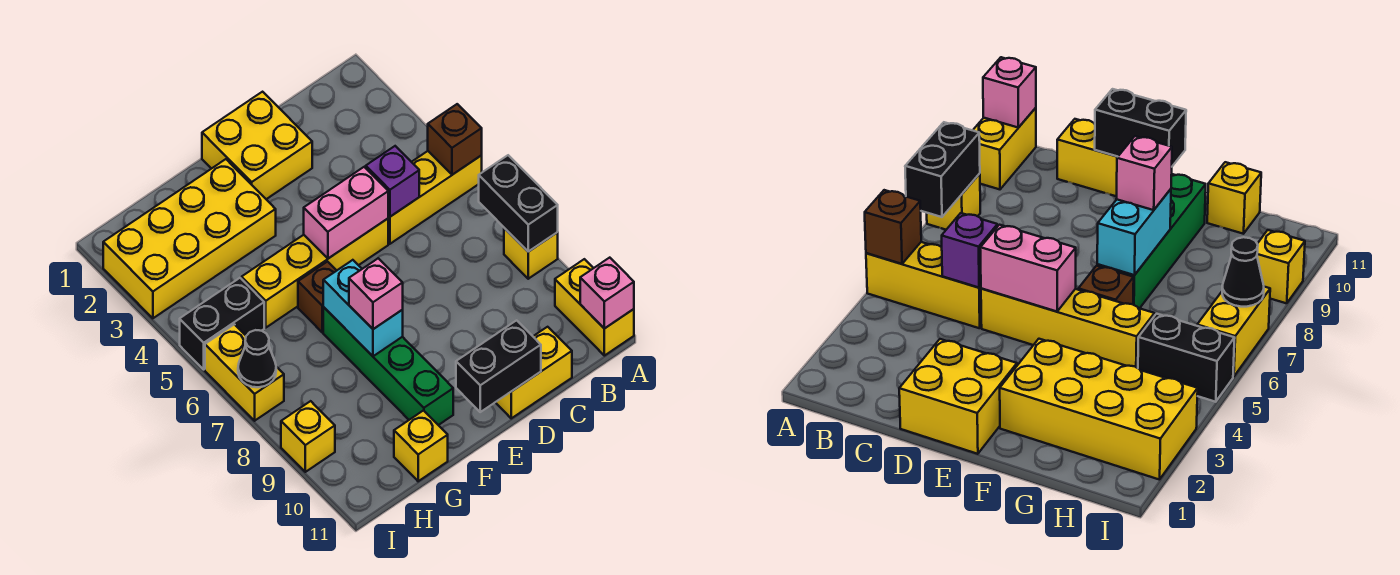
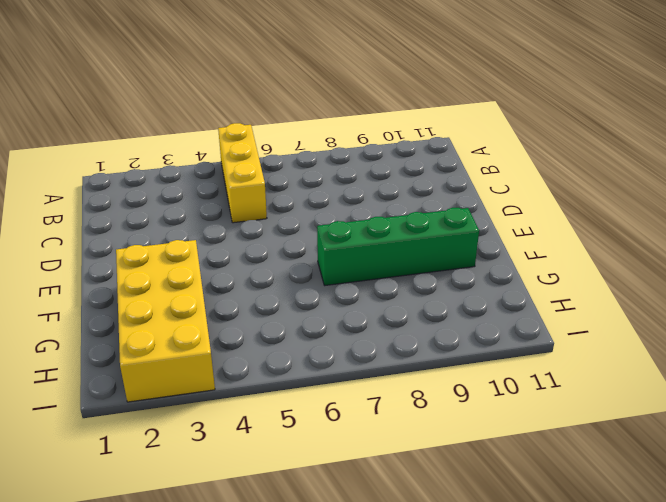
none -> yellow brick A8 level 1
none -> yellow brick A10:A11 level 1
none -> yellow brick C11:D11 level 1

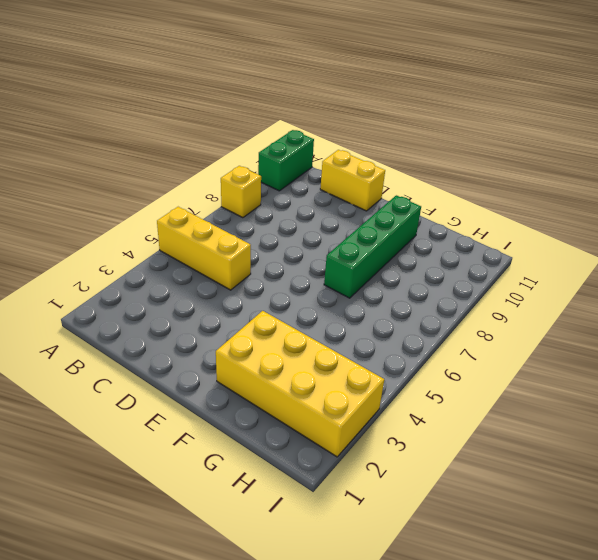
green brick A10:A11 level 1 -> yellow brick A10:A11 level 1
none -> yellow brick D1:E2 level 1
none -> yellow brick D5:G5 level 1
none -> brown brick F6 level 1

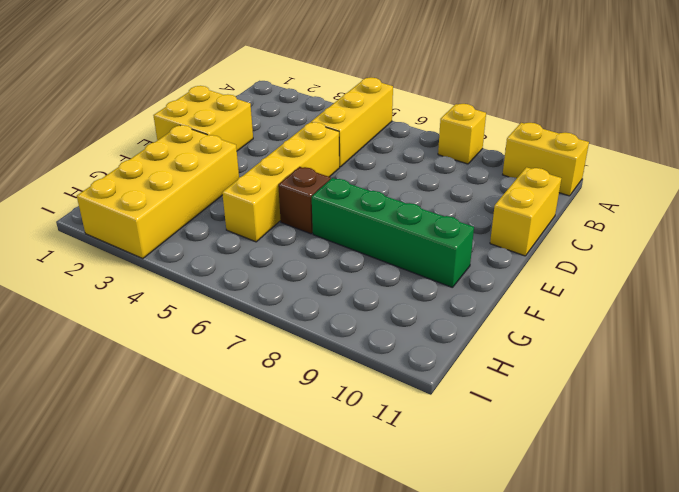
none -> yellow brick G11 level 1
none -> black brick H5:I5 level 1
none -> yellow brick I6:I7 level 1

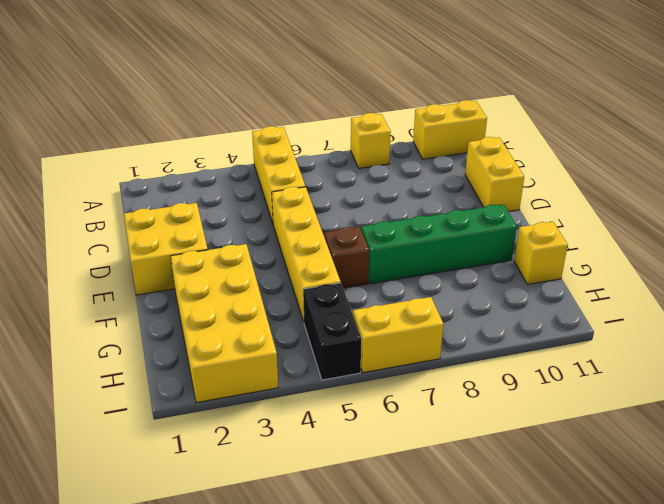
none -> yellow brick I9 level 1
none -> brown brick A5 level 2
none -> black brick A7:A8 level 2

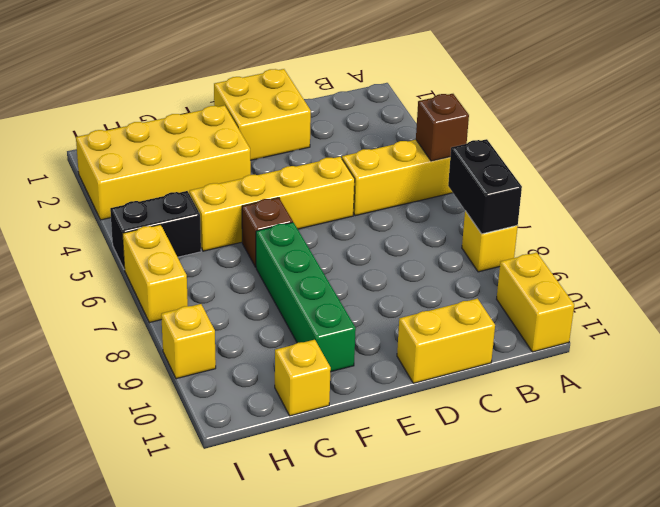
none -> pink brick A11 level 2
none -> purple brick C5 level 2
none -> pink brick D5:E5 level 2

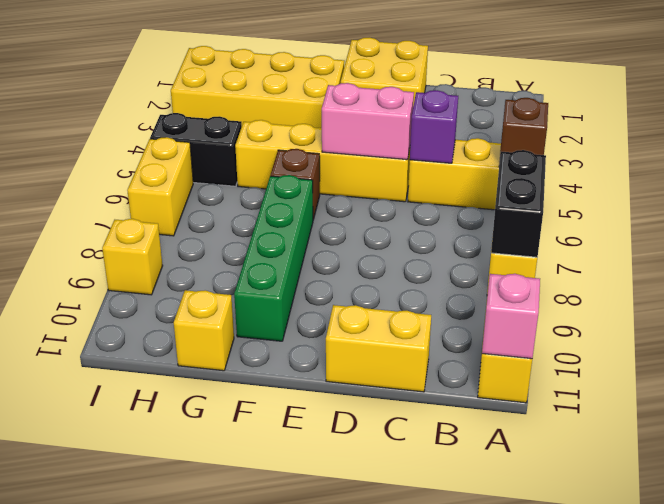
none -> black brick D11:E11 level 2
none -> cyan brick F7:F8 level 2
none -> black cone I7 level 2

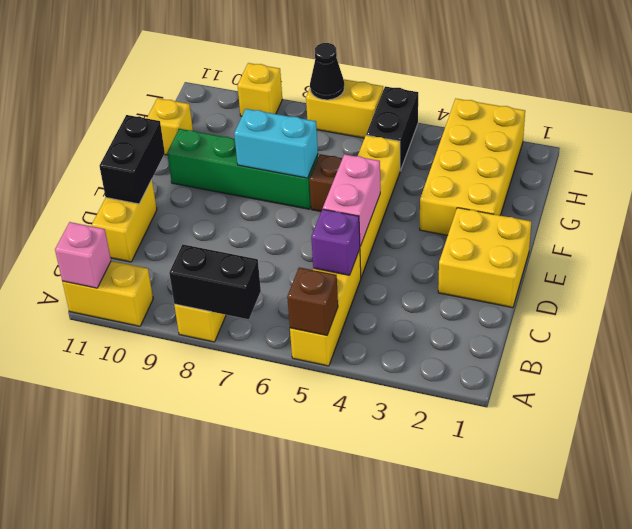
none -> pink brick F8 level 3

